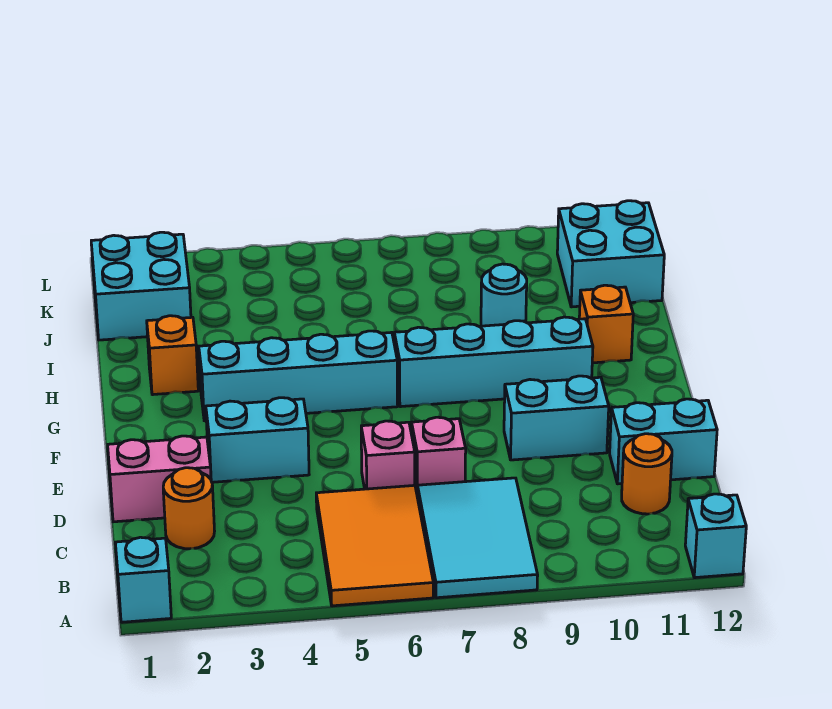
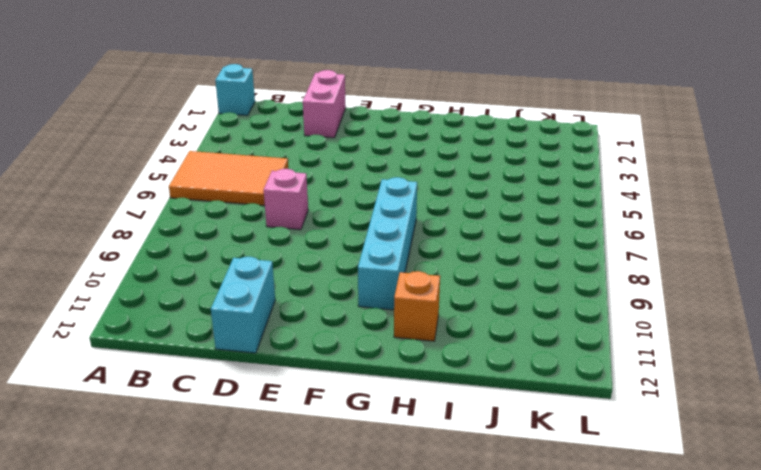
none -> cyan tile A7:C8 level 1
none -> cyan brick A12 level 1
none -> orange round brick C2 level 1

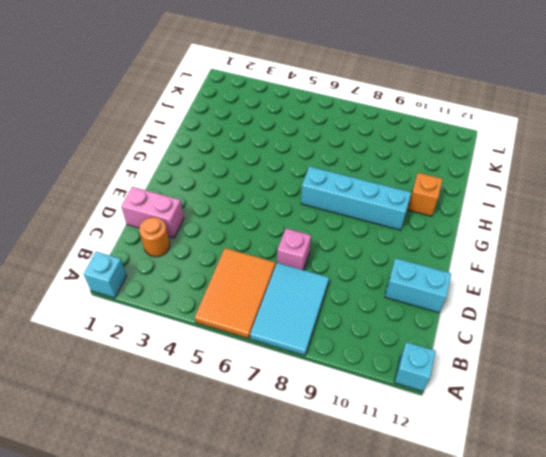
none -> orange round brick C11 level 1
none -> pink brick D6 level 1
none -> cyan brick E3:E4 level 1

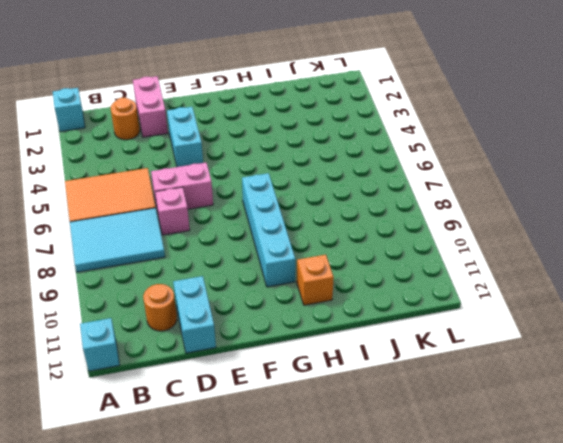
pink brick D6:E6 level 1 -> pink brick D6 level 1
none -> cyan brick E9:E10 level 1
none -> cyan brick G3:G6 level 1
none -> orange brick H2 level 1

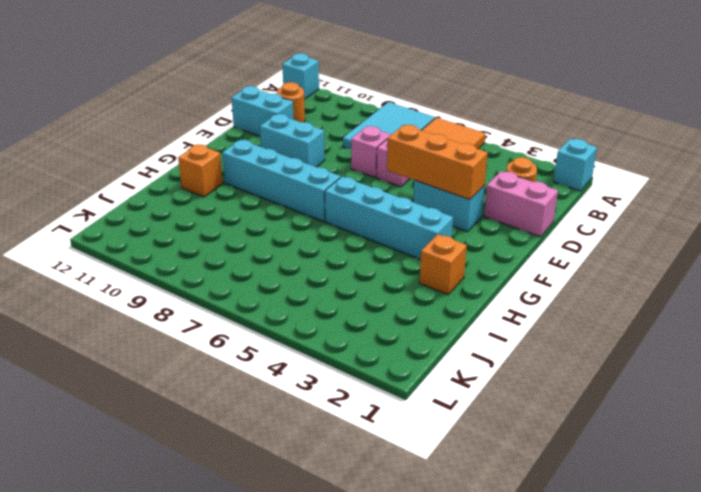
orange brick E3:E5 level 2 -> none
none -> cyan round brick I9 level 1
none -> cyan brick J1:K2 level 1
none -> cyan brick J11:K12 level 1

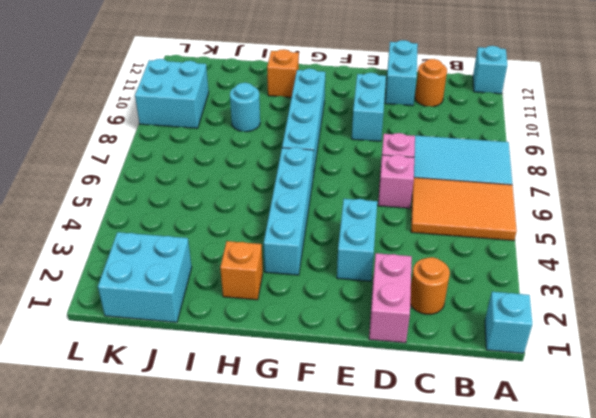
cyan brick K9:L10 level 1 -> cyan brick J11:K12 level 1

